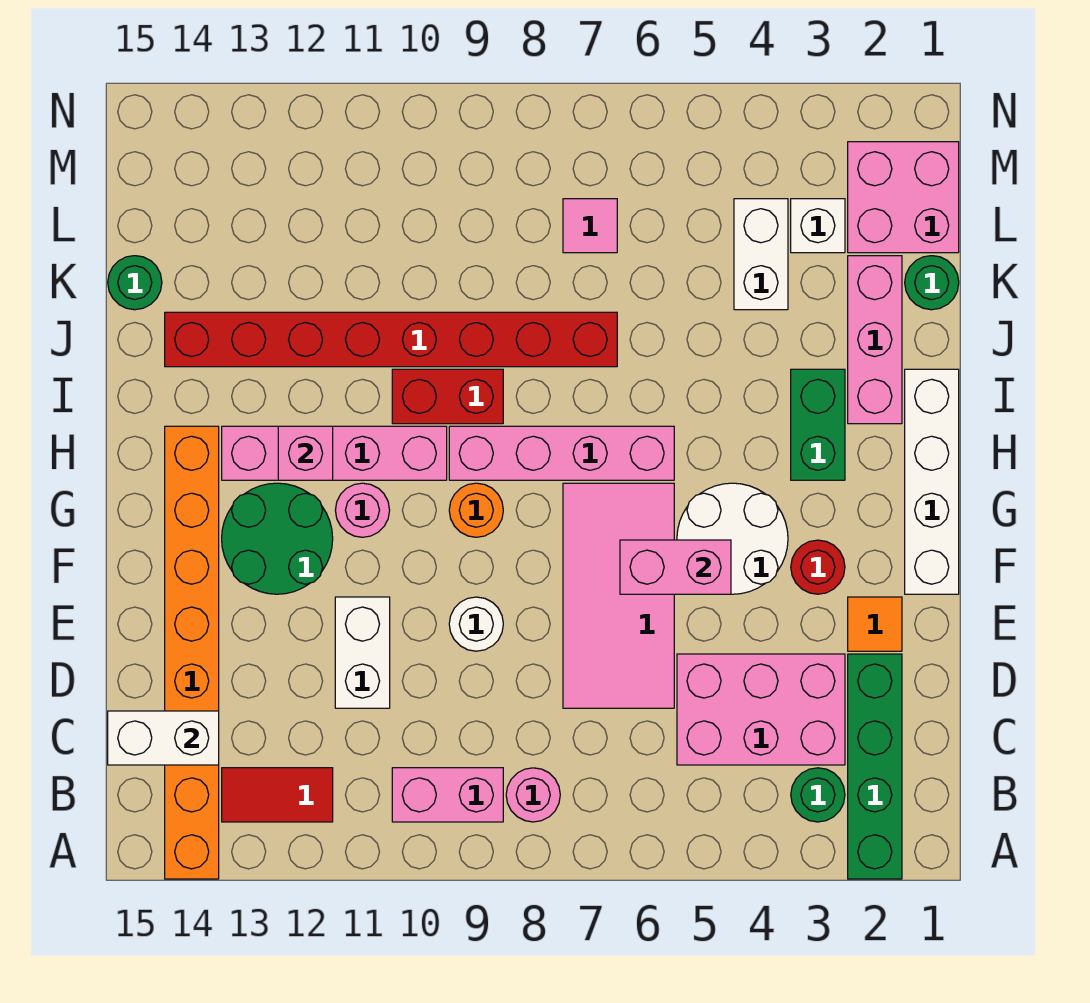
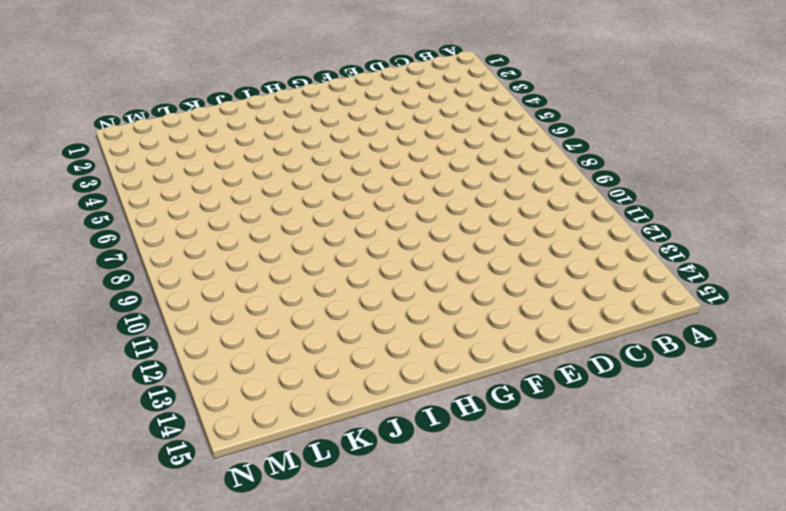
none -> green brick A2:D2 level 1
none -> orange brick A14:H14 level 1
none -> green round brick B3 level 1
none -> pink round brick B8 level 1

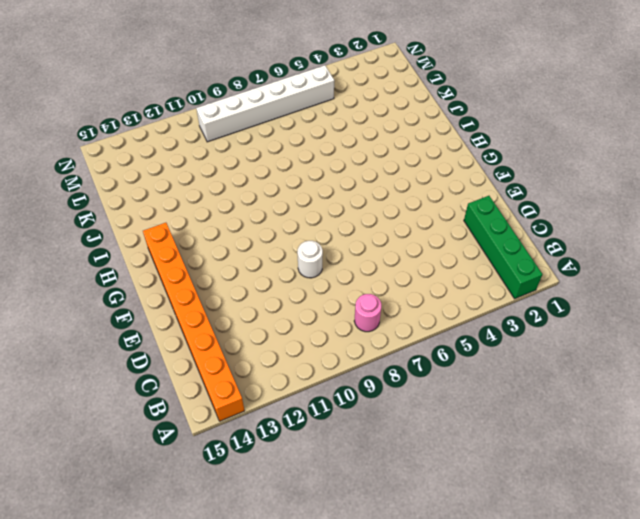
white brick M5:M10 level 1 -> none
none -> green round brick B3 level 1
none -> pink brick B9:B10 level 1
none -> red tile B12:B13 level 1
none -> pink brick C3:D5 level 1

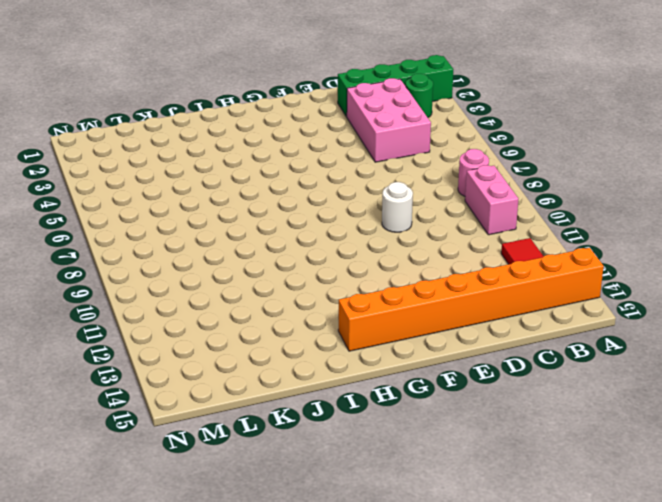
none -> pink tile D6:G7 level 1
none -> white brick D11:E11 level 1
none -> orange tile E2 level 1
none -> white brick F1:I1 level 1

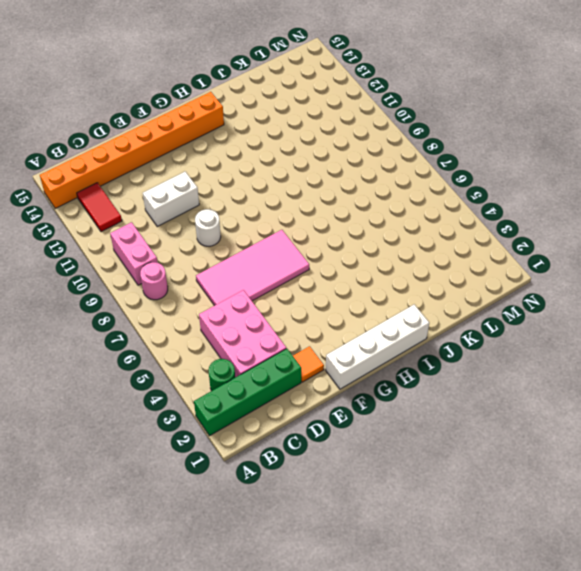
none -> red round brick F3 level 1
none -> white round brick F4:G5 level 1
none -> green round brick F12:G13 level 1
none -> orange round brick G9 level 1

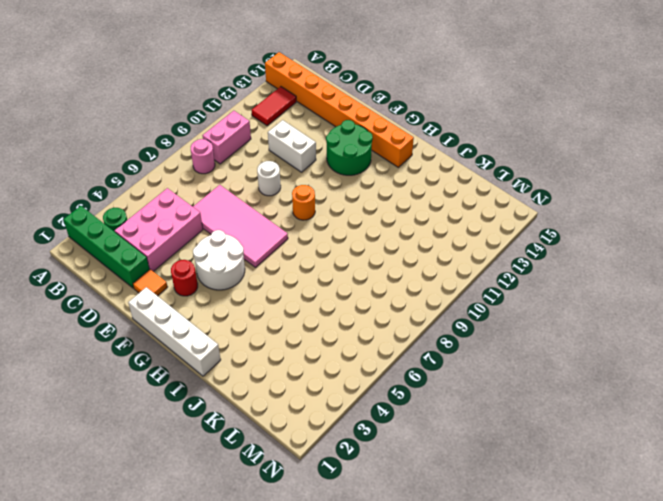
none -> pink round brick G11 level 1
none -> green brick H3:I3 level 1
none -> pink brick H6:H9 level 1
none -> pink brick H10:H13 level 1

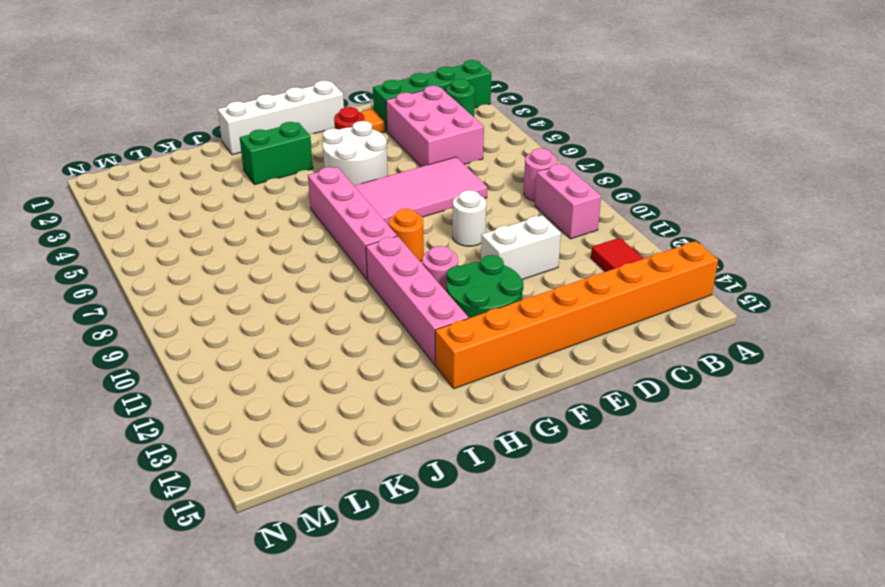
none -> pink brick I2:K2 level 1
none -> red brick I9:I10 level 1
none -> red brick J7:J14 level 1
none -> green round brick K1 level 1

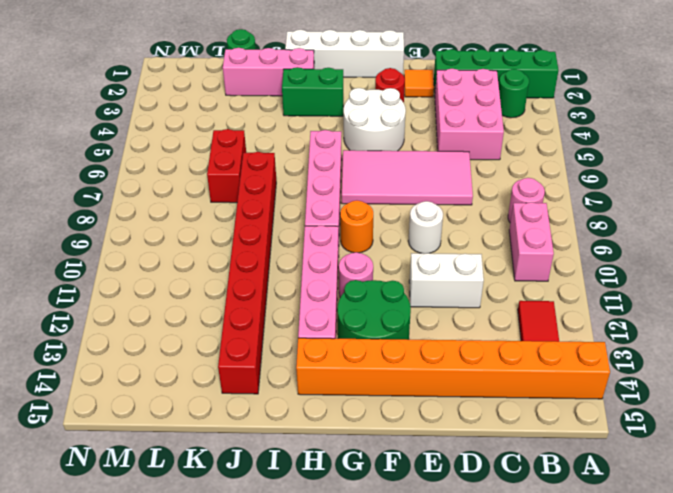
red brick K6:K7 level 1 -> red brick I9:I10 level 1
none -> white brick K4:L4 level 1
none -> green round brick K15 level 1
none -> pink brick L1:M2 level 1
none -> white brick L3 level 1

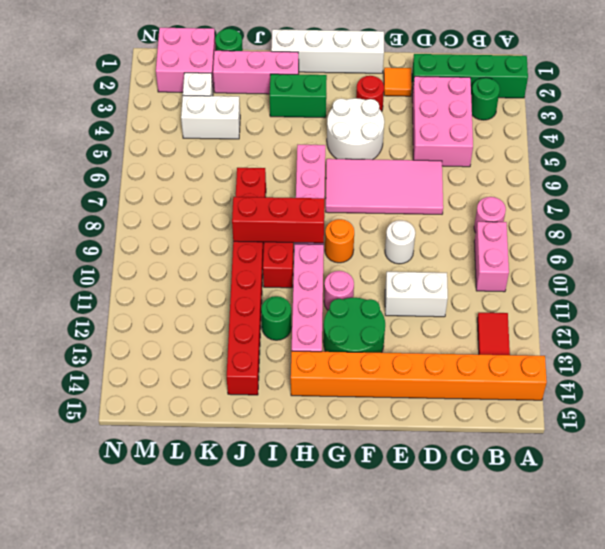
red brick H9:J9 level 2 -> none
green round brick I12 level 1 -> green round brick K15 level 1
none -> pink tile L7 level 1
none -> white brick C14:C15 level 2
none -> pink brick F5:F6 level 2
none -> pink brick H12 level 2

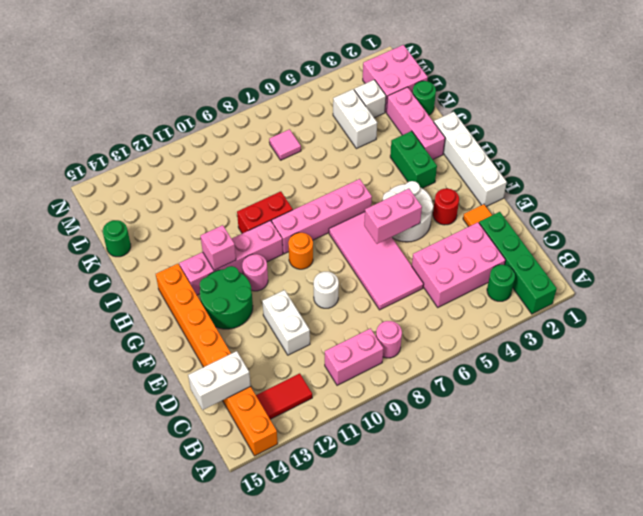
none -> red brick J7:J14 level 1

